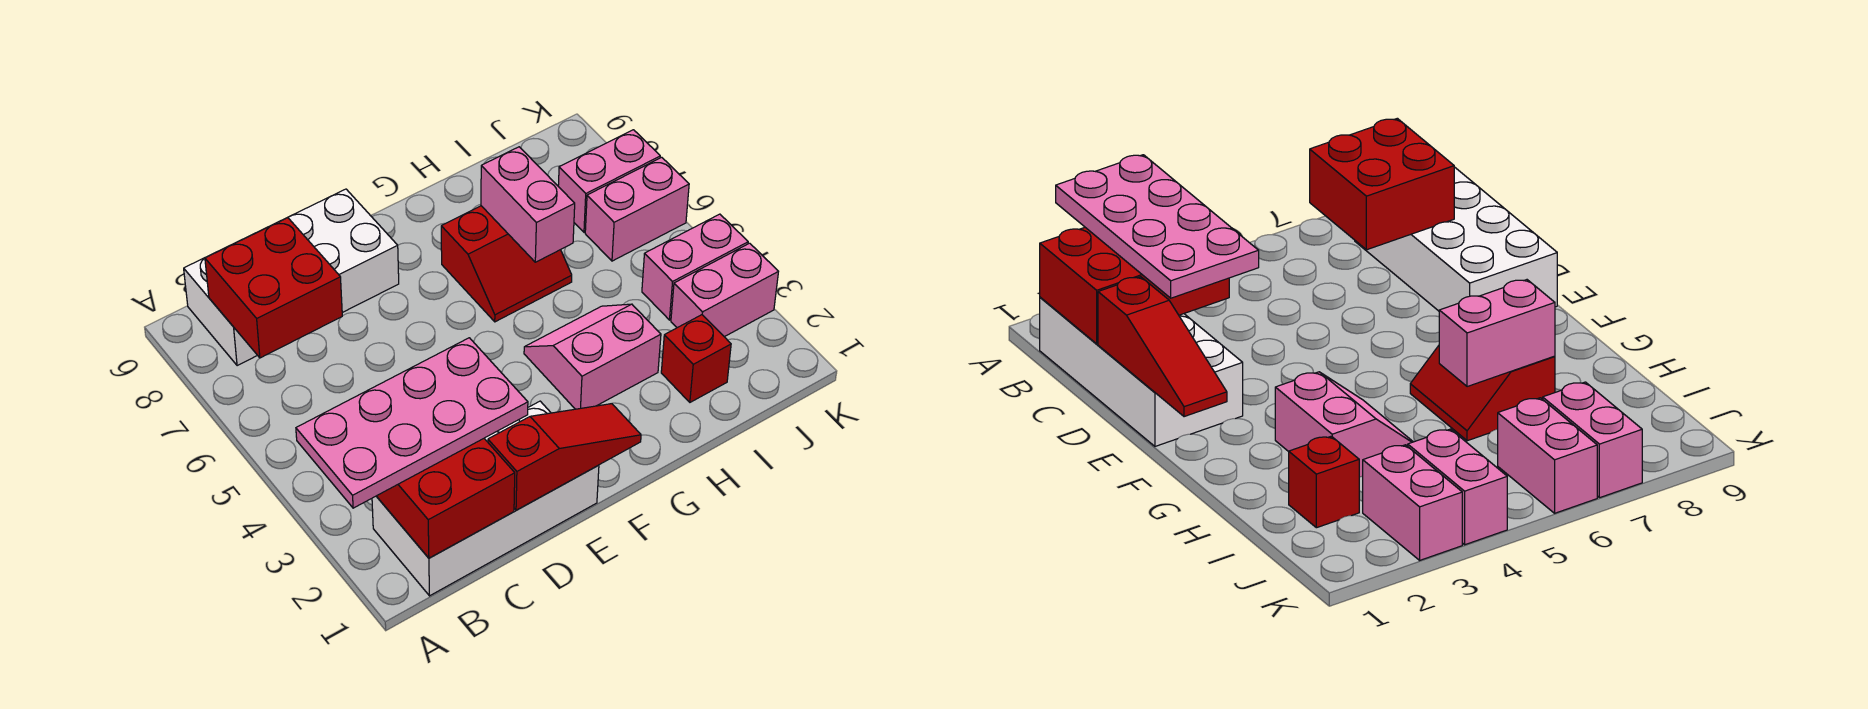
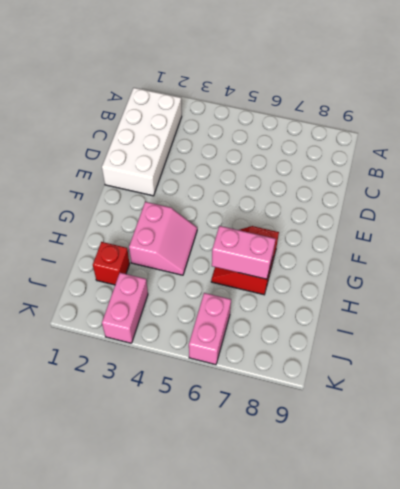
none -> white brick B8:E9 level 1
none -> pink brick J4:K4 level 1
none -> pink brick J7:K7 level 1

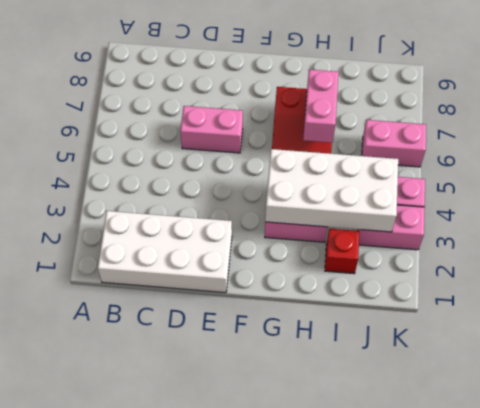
pink brick D6:E6 level 1 -> pink brick J7:K7 level 1
white brick G3:J4 level 2 -> white brick B8:E9 level 1
none -> red brick B1:C3 level 2
none -> red brick B7:C8 level 2
none -> red slope D1:F1 level 2 top D

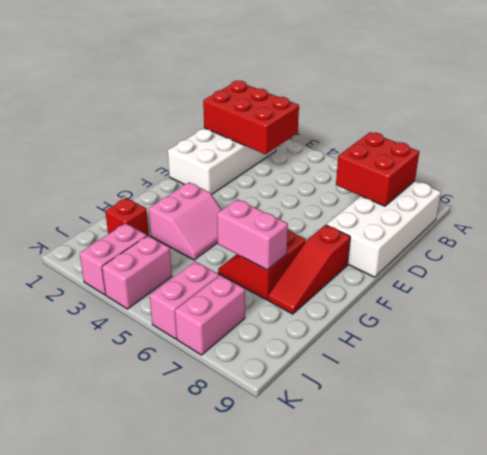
red slope F8:H8 level 1 top F -> red slope D1:F1 level 2 top D
none -> pink plate A2:D3 level 3

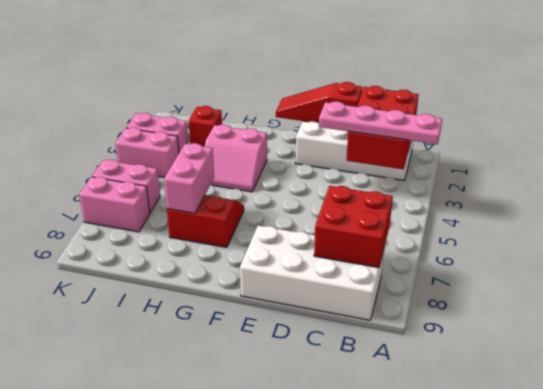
pink plate A3:D3 level 3 -> pink plate A2:D3 level 3

